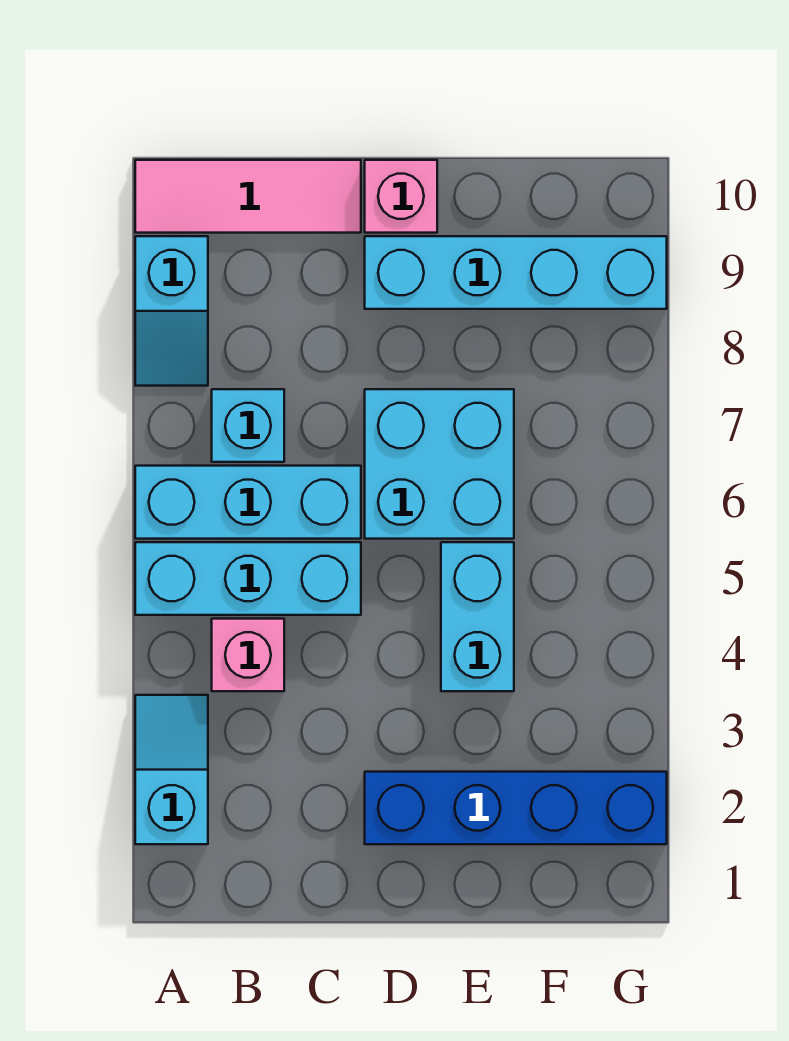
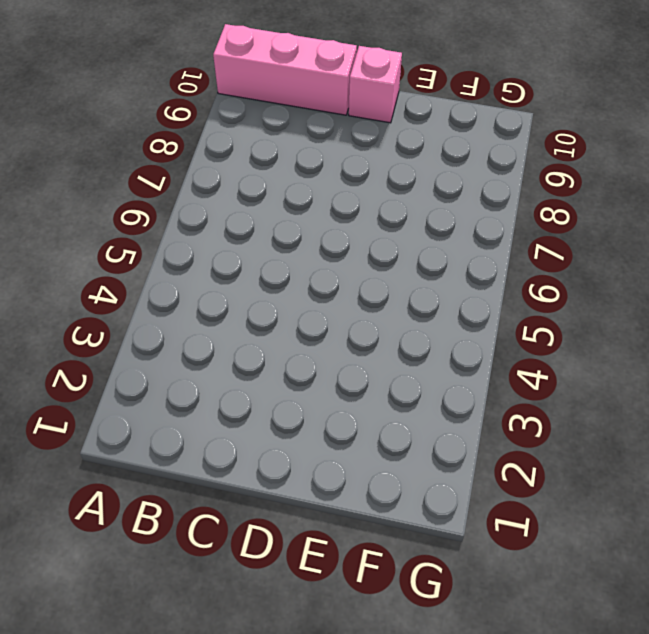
pink brick A10:C10 level 1 -> pink tile A10:C10 level 1
none -> cyan slope A2:A3 level 1 top 2
none -> cyan brick A5:C5 level 1
none -> cyan brick A6:C6 level 1

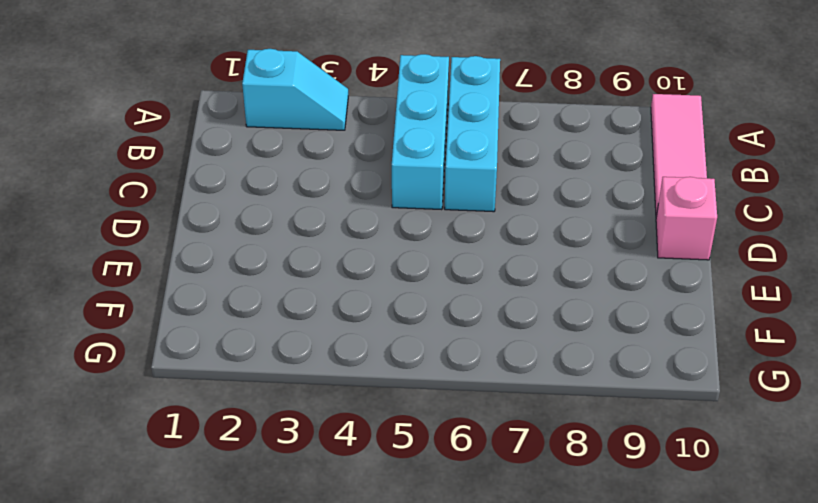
none -> cyan slope A8:A9 level 1 top 9
none -> pink brick B4 level 1
none -> cyan brick B7 level 1

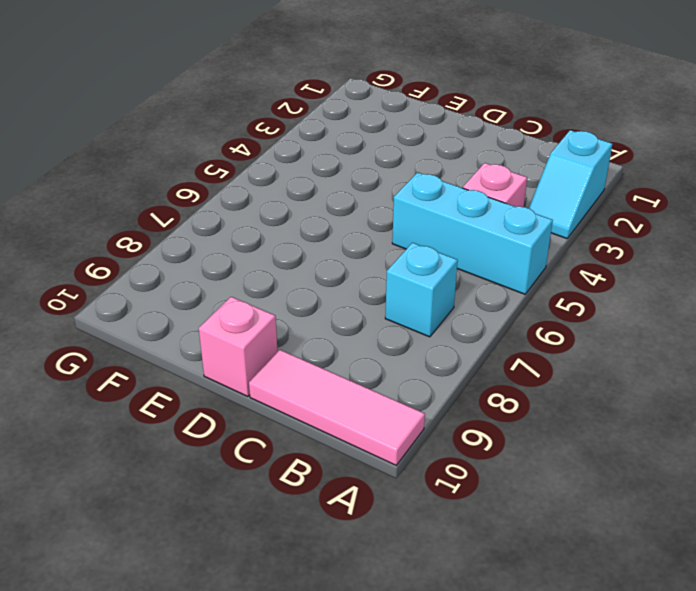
none -> cyan brick A6:C6 level 1
none -> cyan slope A8:A9 level 1 top 9
none -> blue brick D2:G2 level 1

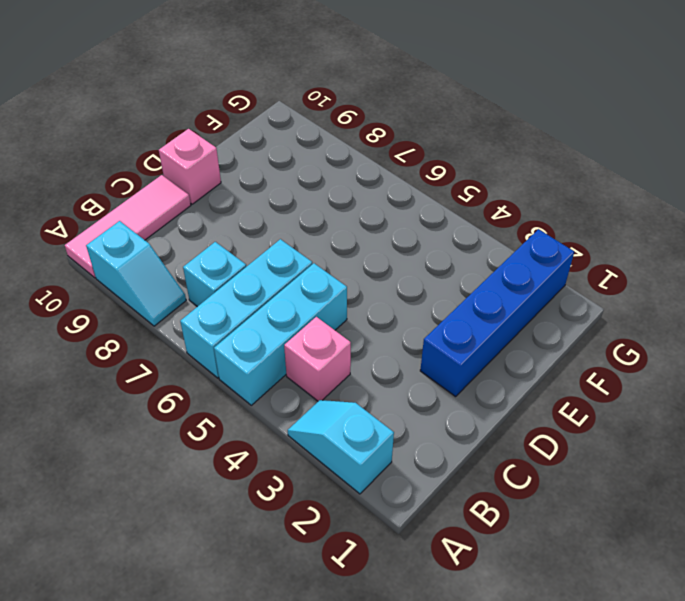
none -> cyan brick D6:E7 level 1
none -> cyan brick D9:G9 level 1
none -> cyan brick E4:E5 level 1

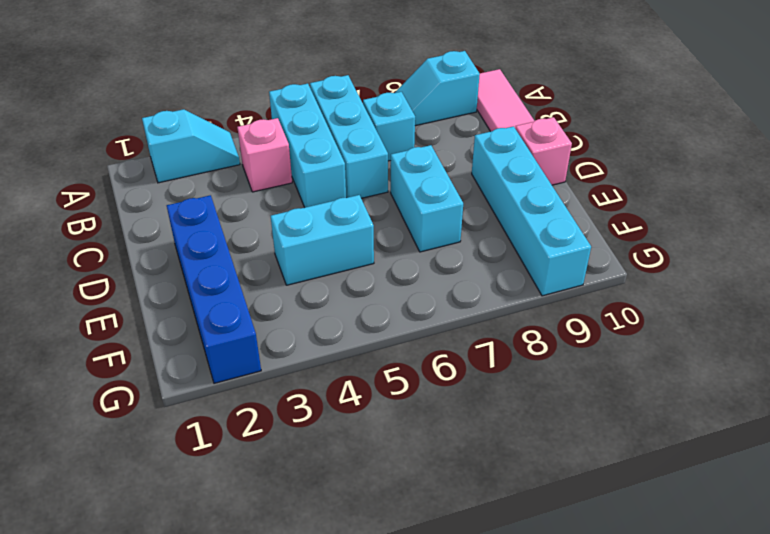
cyan brick D7:E7 level 1 -> cyan brick D6:E7 level 1

